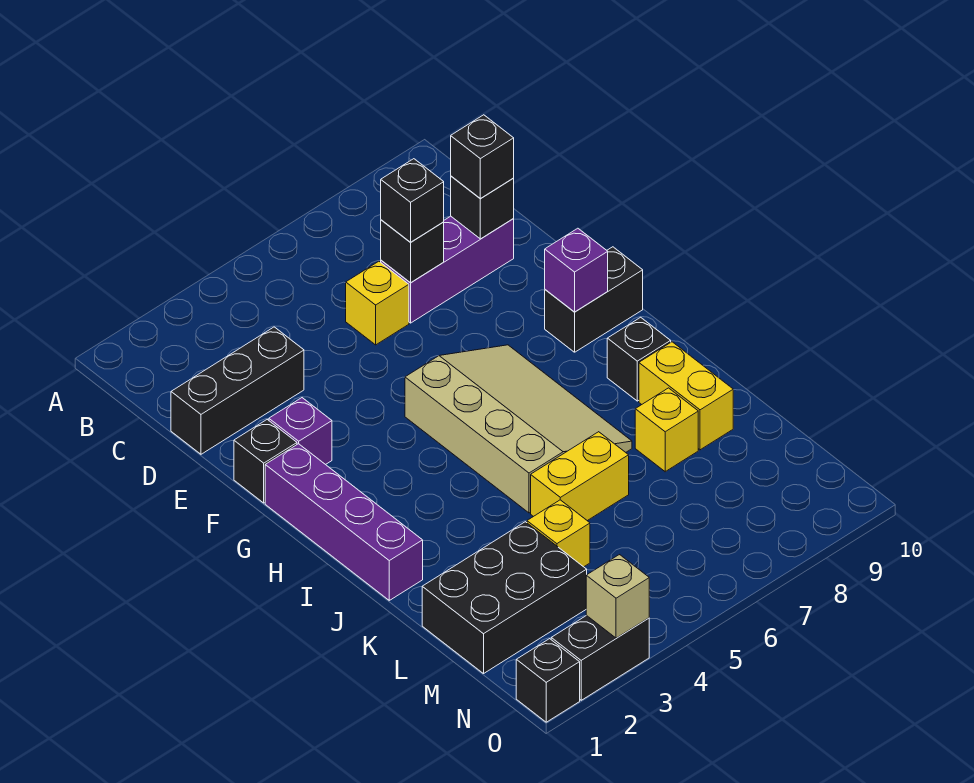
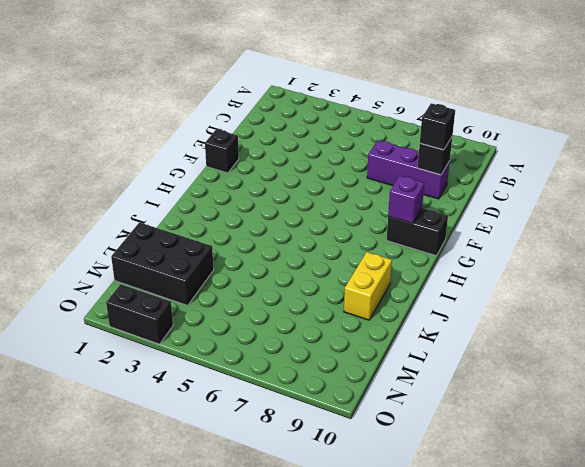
none -> black brick D1:D3 level 1
none -> yellow brick D6 level 1
none -> purple brick F2 level 1

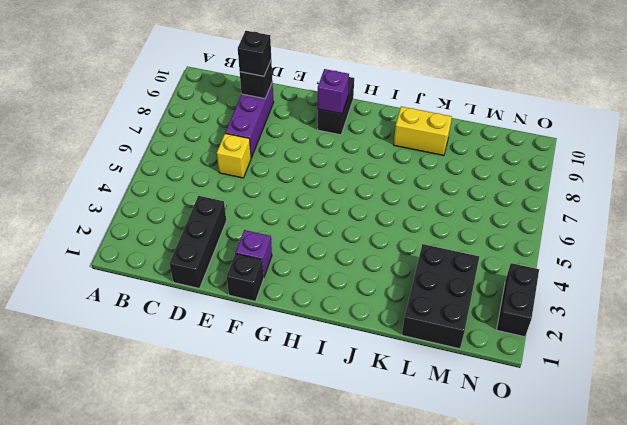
none -> purple brick G1:J1 level 1
none -> tan slope G5:J7 level 1 top 5
none -> black brick I9 level 1

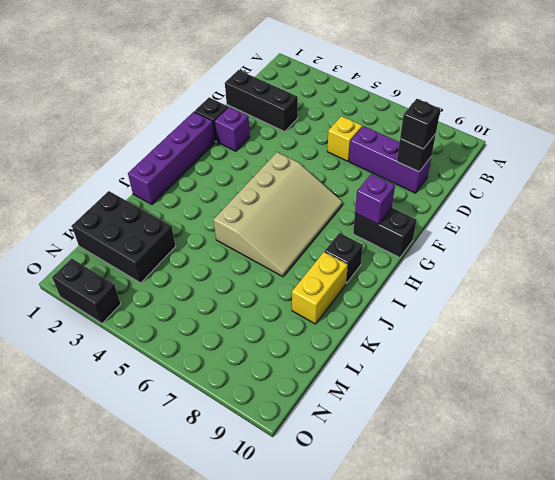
none -> yellow brick K5:K6 level 1
none -> yellow brick K8 level 1
none -> yellow brick L4 level 1

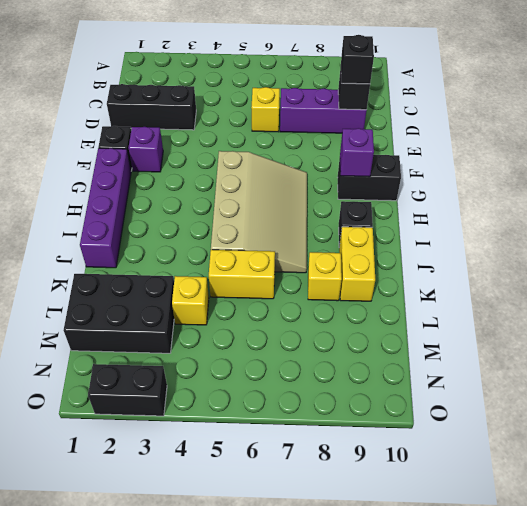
none -> black brick O1 level 1
none -> black brick D7 level 2
none -> tan brick O3 level 2

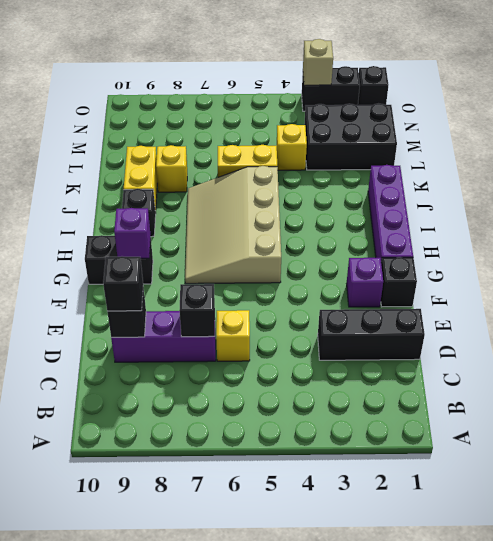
none -> black brick D7 level 3

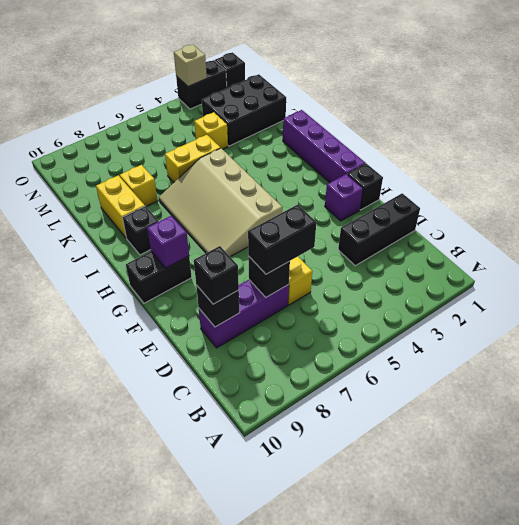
black brick D6:D7 level 3 -> black brick D7 level 3

